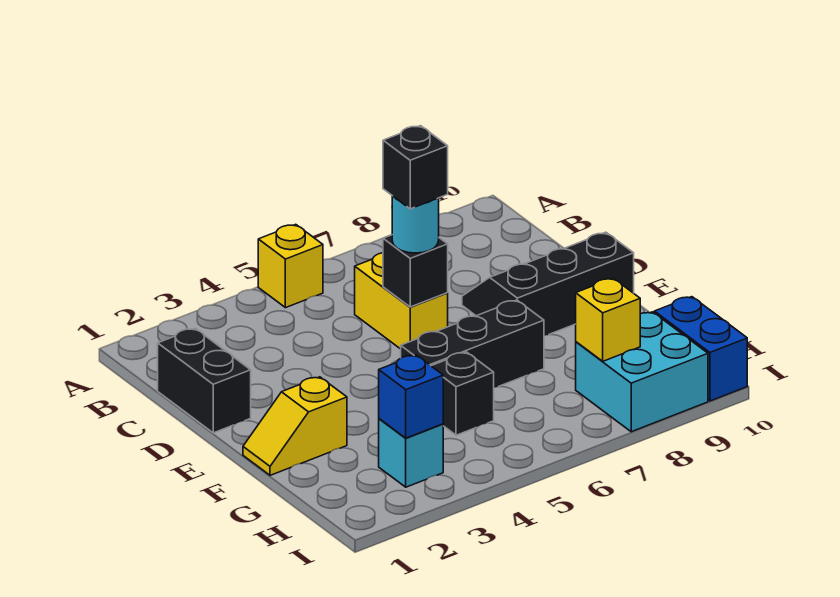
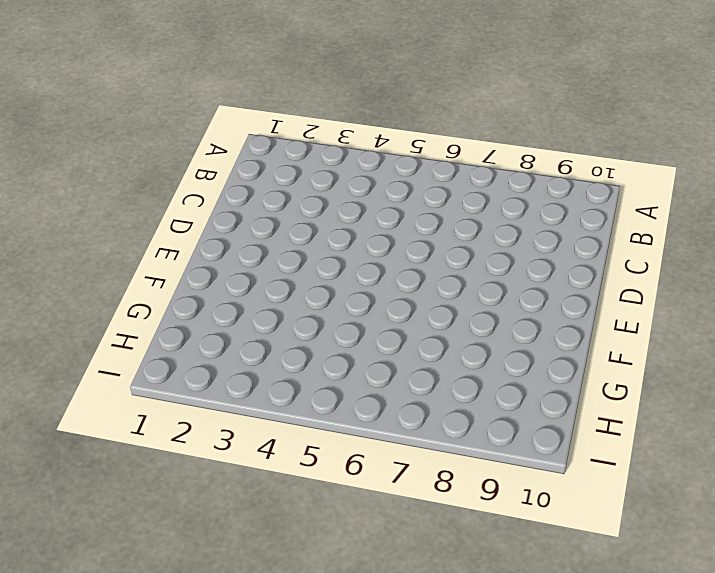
none -> yellow brick A5 level 1
none -> black brick C1:D1 level 1
none -> yellow brick C6:D6 level 1

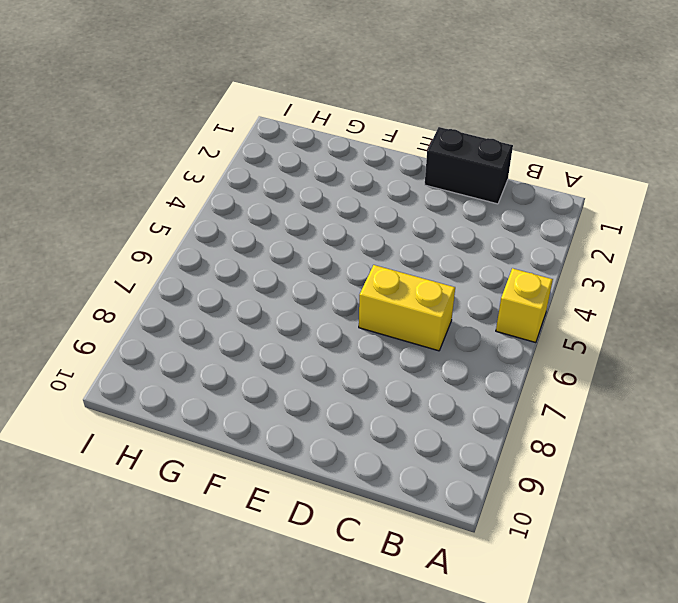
none -> black slope D8:E10 level 1 top E
none -> yellow slope F1:F2 level 1 top 2
none -> black brick F5:F7 level 1

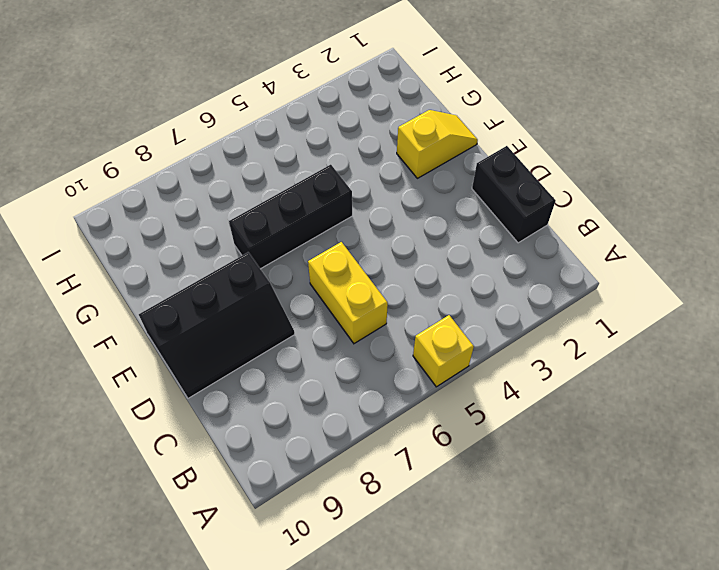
none -> black brick G5 level 1
none -> cyan brick H3 level 1
none -> cyan brick H8:I9 level 1

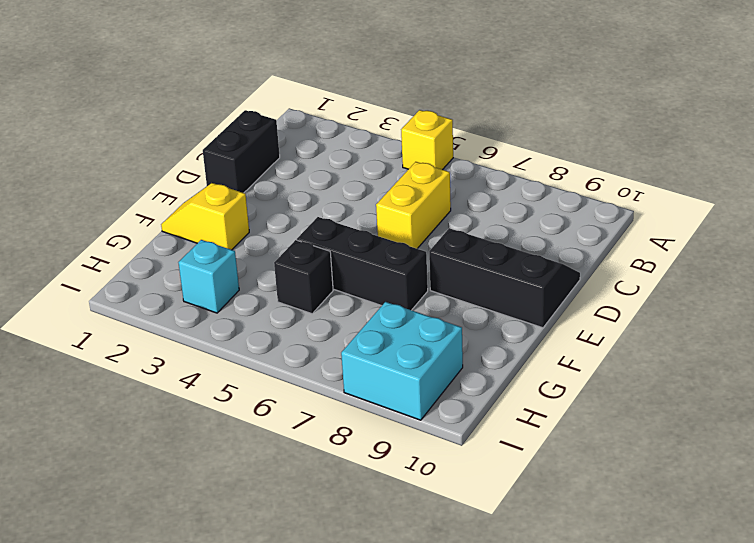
none -> blue brick H10:I10 level 1
none -> black brick D6 level 2
none -> blue brick H3 level 2

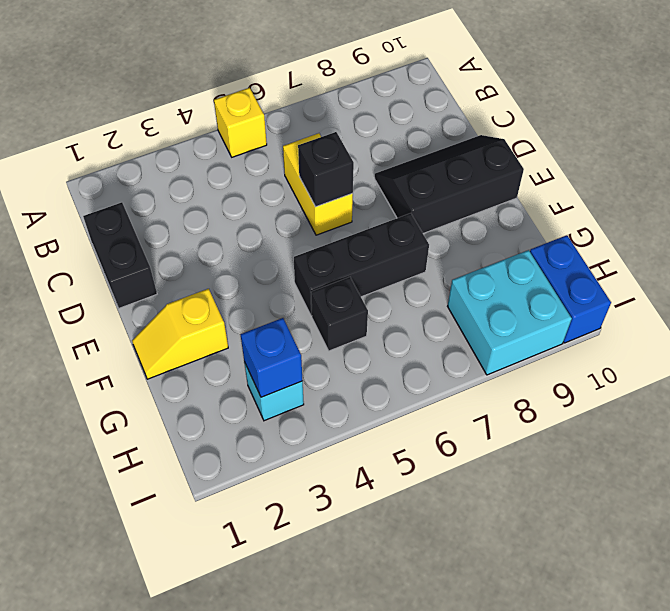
none -> yellow brick H8 level 2
none -> cyan round brick D6 level 3
none -> black brick D6 level 4

